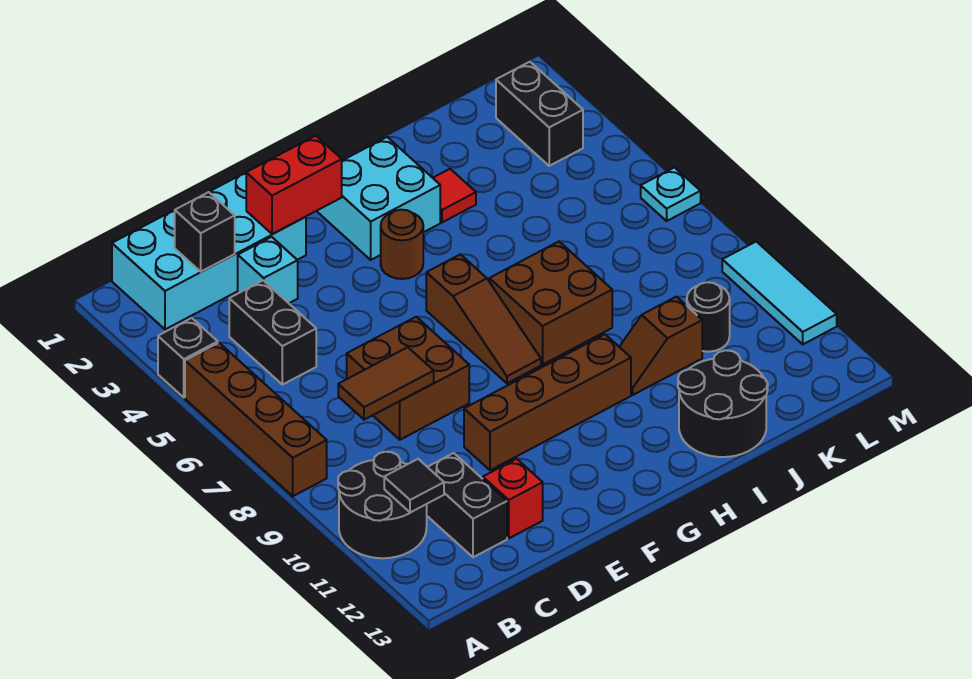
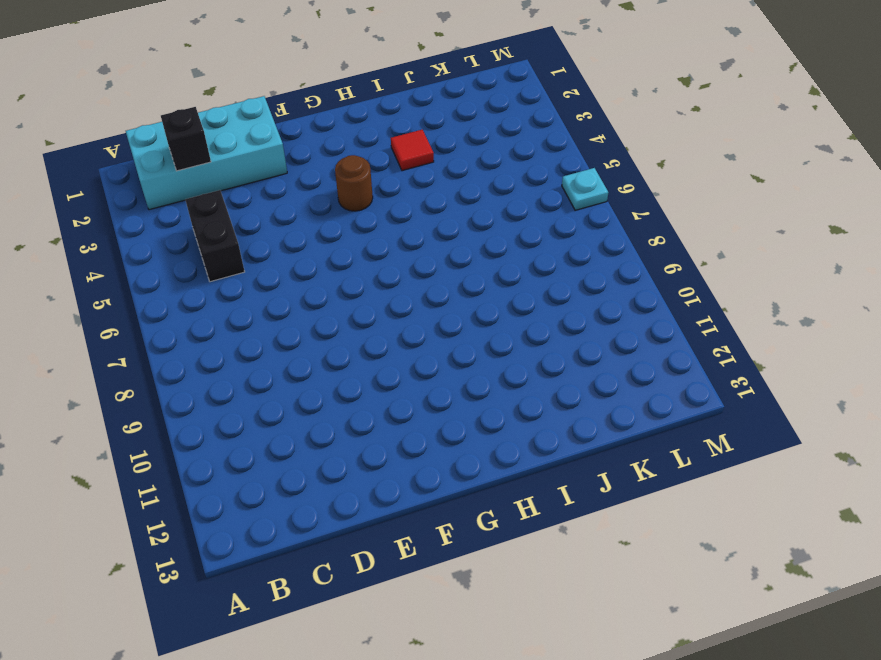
none -> black brick A4 level 1
none -> brown brick A5:A8 level 1
none -> black round brick A10:B11 level 1

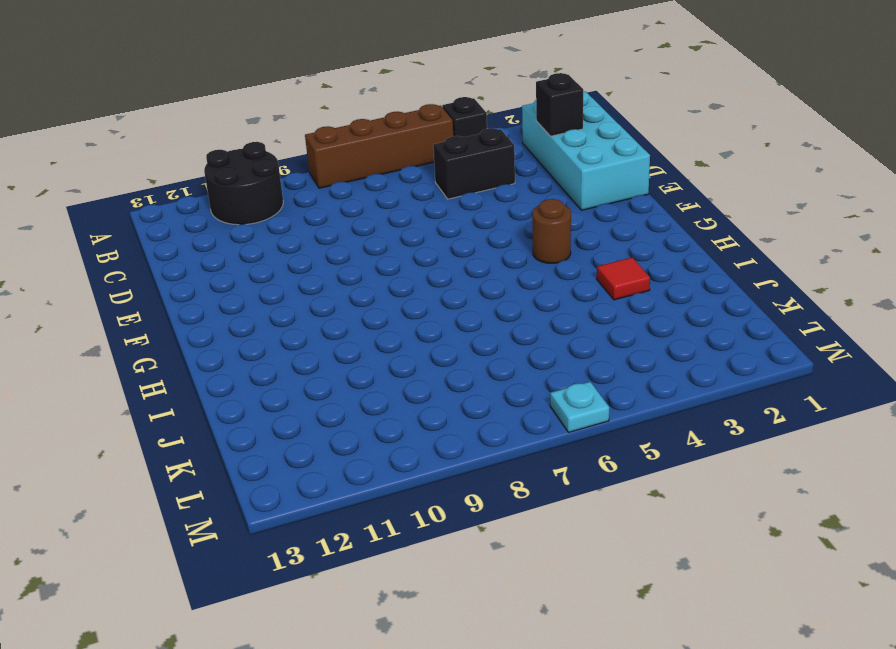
none -> black brick C11:C12 level 1
none -> cyan brick D3 level 1
none -> brown brick D7:E8 level 1

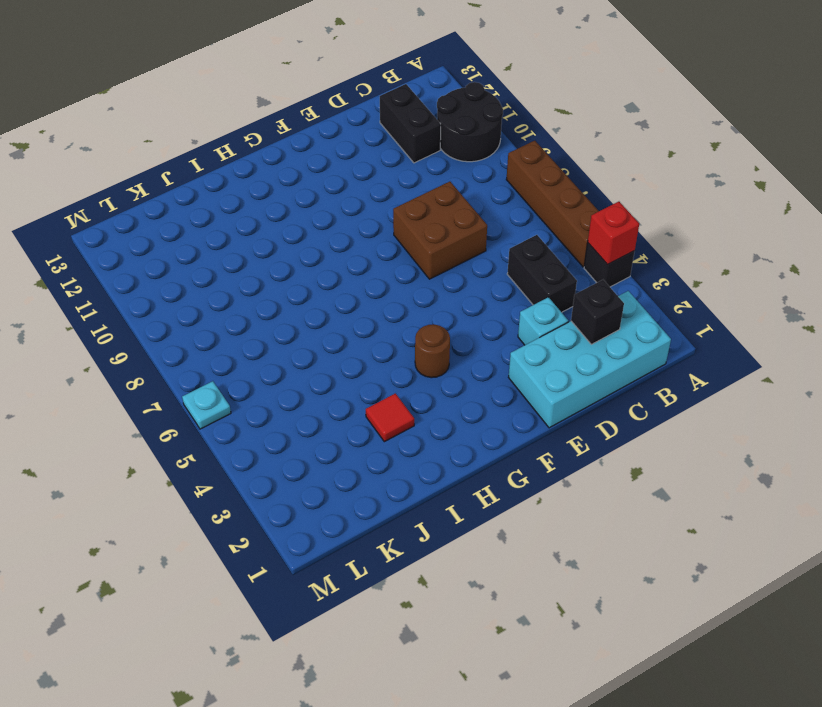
red brick A4 level 2 -> red brick D12 level 1
none -> brown brick E10:H10 level 1
none -> cyan brick G2:H3 level 1
none -> brown slope G6:G8 level 1 top 6

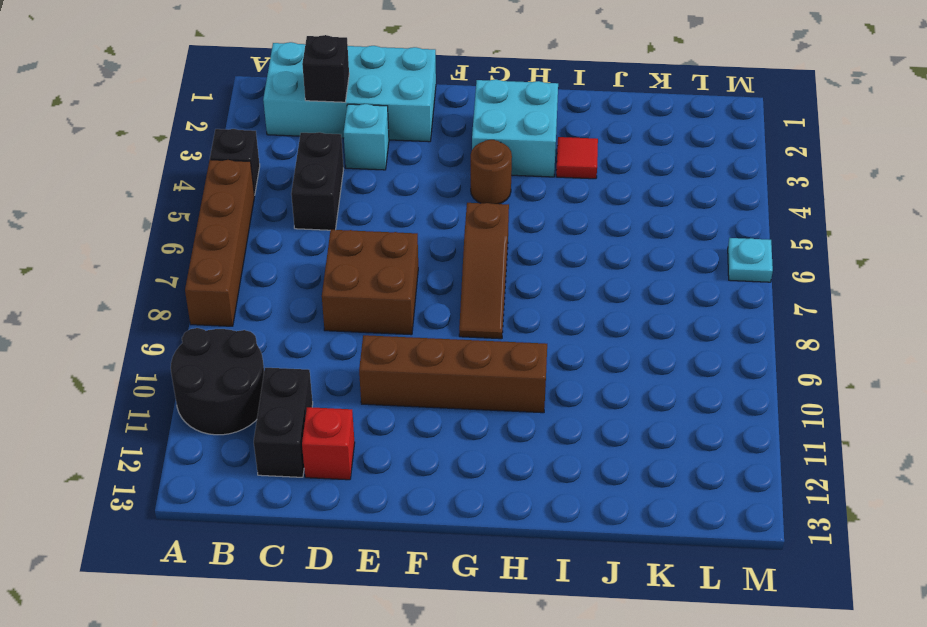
none -> brown brick H7:I8 level 1
none -> brown slope I10:J10 level 1 top J
none -> black round brick I12:J13 level 1

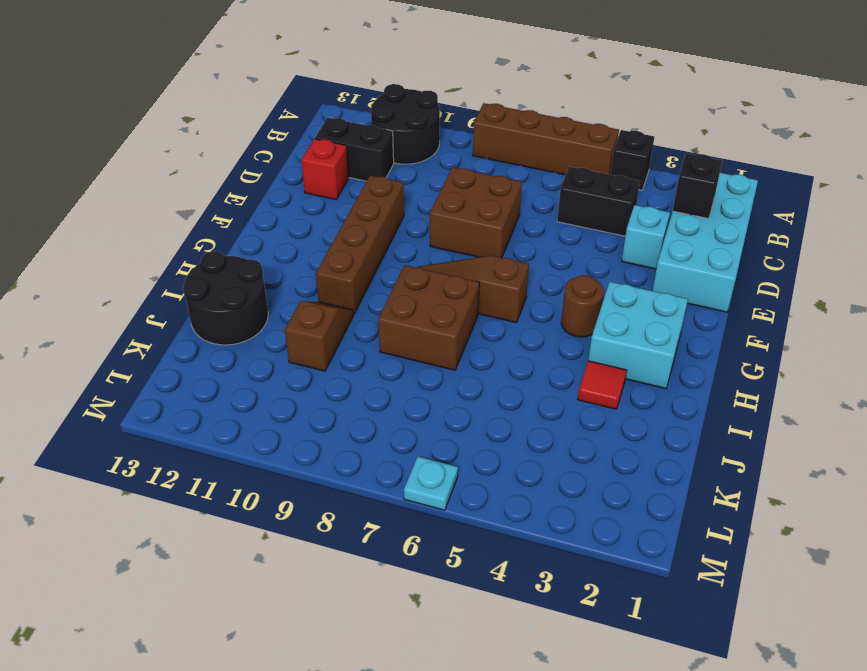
none -> black round brick K10 level 1
none -> black brick L2:L3 level 1
none -> cyan tile M9:M11 level 1

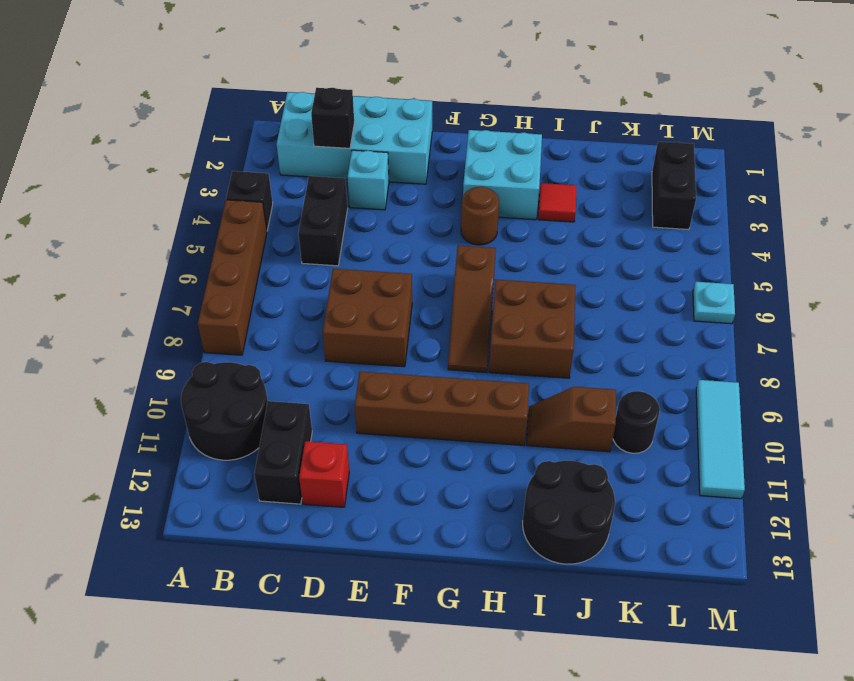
none -> black tile B11 level 2
none -> brown tile C8:D8 level 2
none -> red brick E2:F2 level 2

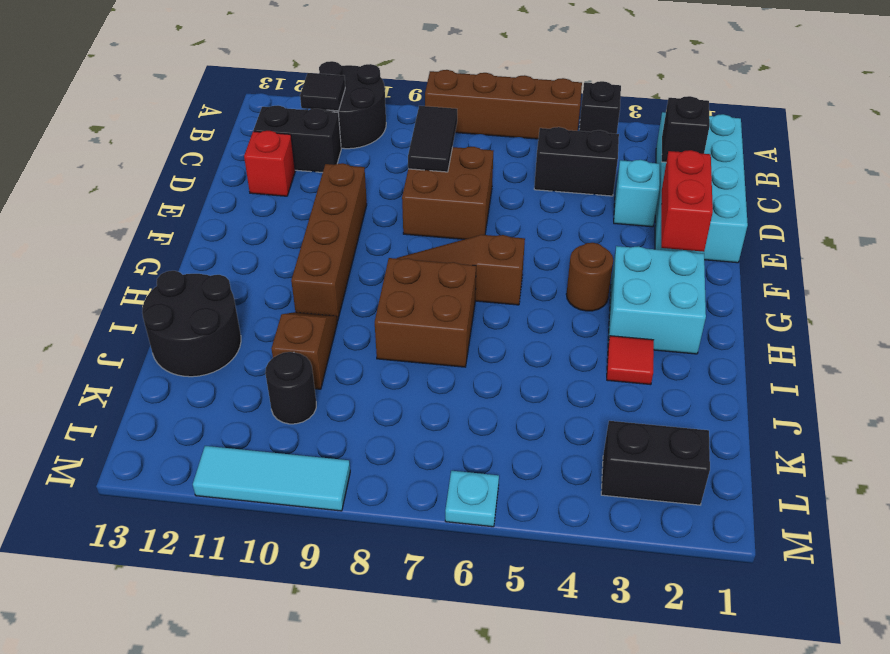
black tile C8:D8 level 2 -> brown tile C8:D8 level 2

